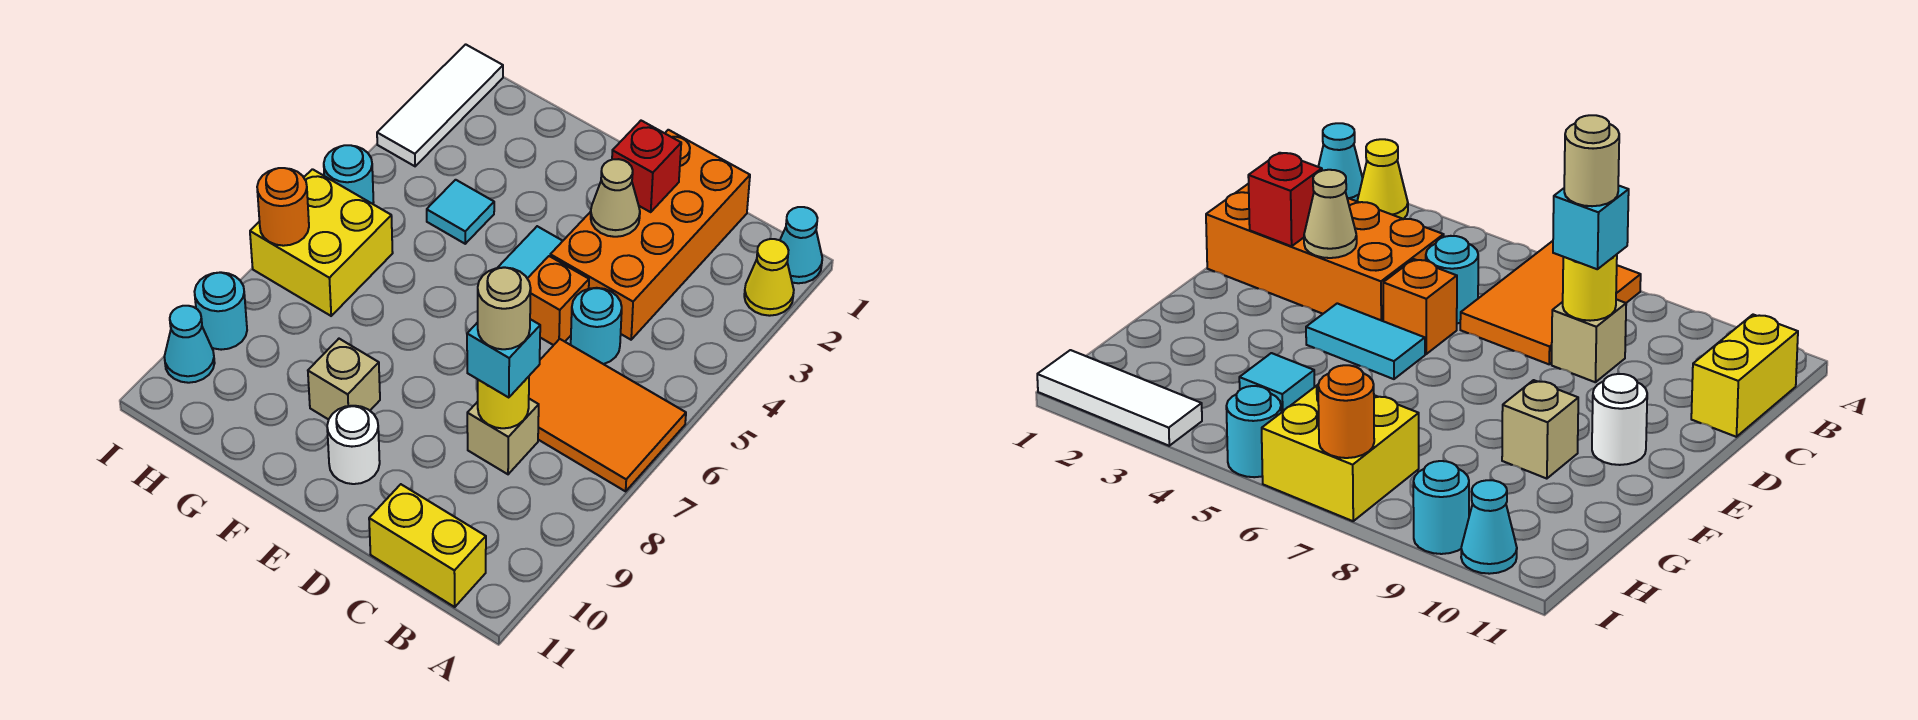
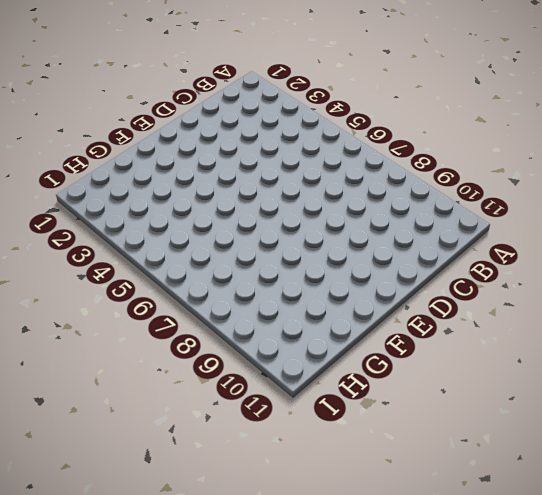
none -> cyan cone A1 level 1
none -> yellow cone A2 level 1
none -> orange tile A6:C7 level 1

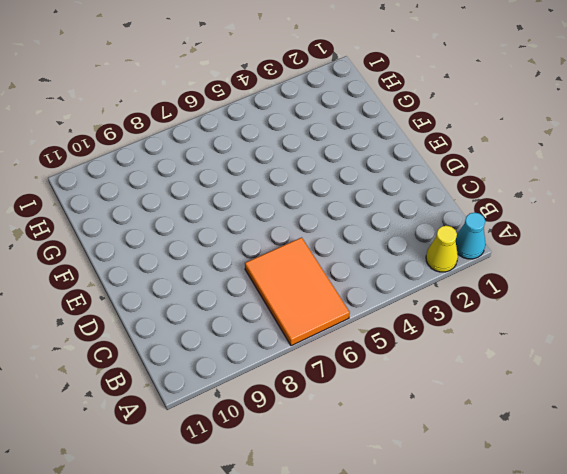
none -> yellow brick B11:C11 level 1
none -> orange brick C1:D4 level 1
none -> cyan round brick C5 level 1

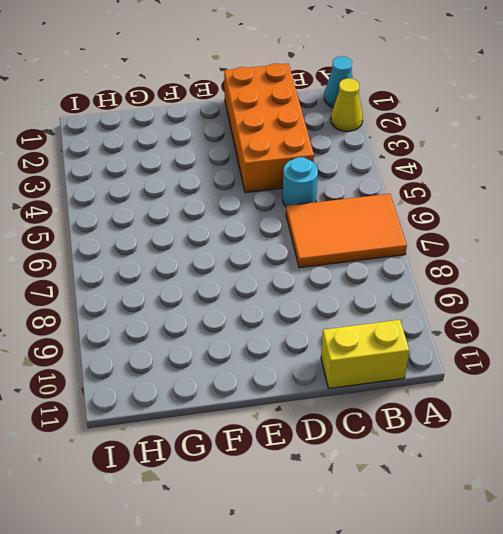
none -> tan brick C8 level 1
none -> orange brick D5 level 1
none -> cyan tile E4:E5 level 1

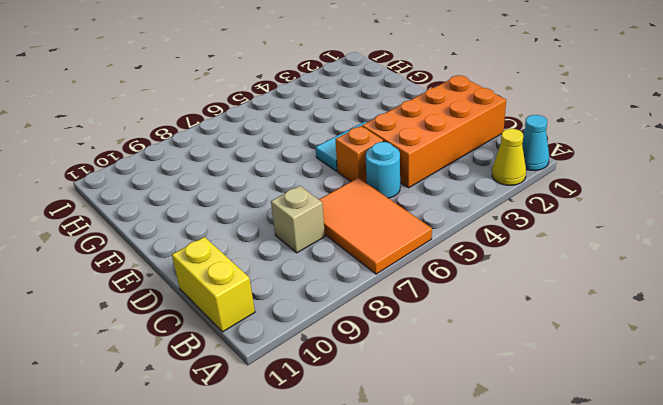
none -> white round brick E10 level 1
none -> tan brick F9 level 1
none -> cyan tile G4 level 1

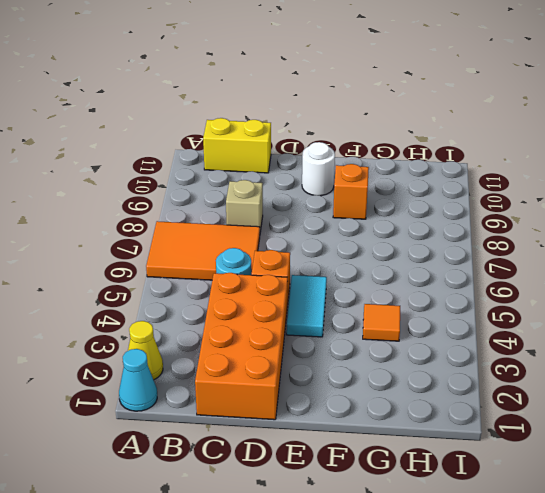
orange brick F9 level 1 -> tan brick F9 level 1
orange tile G4 level 1 -> cyan tile G4 level 1
none -> yellow brick H6:I7 level 1
none -> white tile I1:I3 level 1
none -> cyan round brick I5 level 1

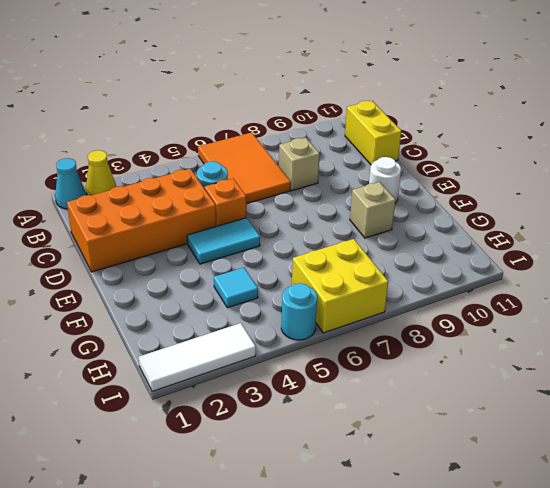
none -> cyan round brick I9 level 1
none -> cyan cone I10 level 1
none -> yellow round brick C8 level 2

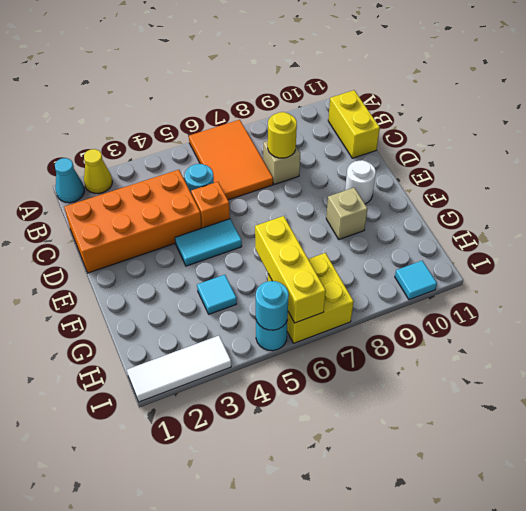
yellow brick G6:I6 level 2 -> none
cyan round brick I5 level 2 -> cyan round brick I9 level 1
cyan tile I10 level 1 -> cyan cone I10 level 1
none -> red brick D2 level 2
none -> tan cone D3 level 2
none -> orange round brick I7 level 2

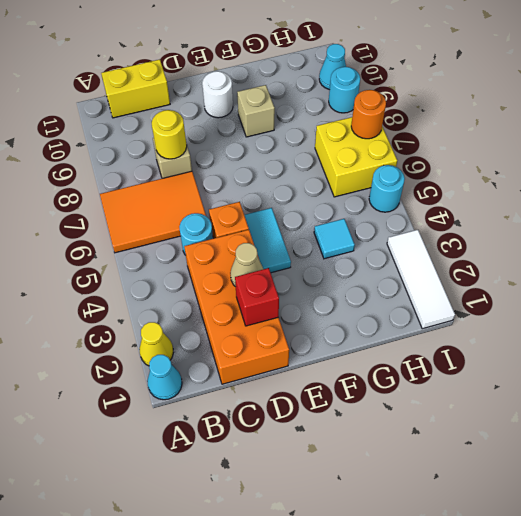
none -> cyan brick C8 level 3
none -> tan round brick C8 level 4

